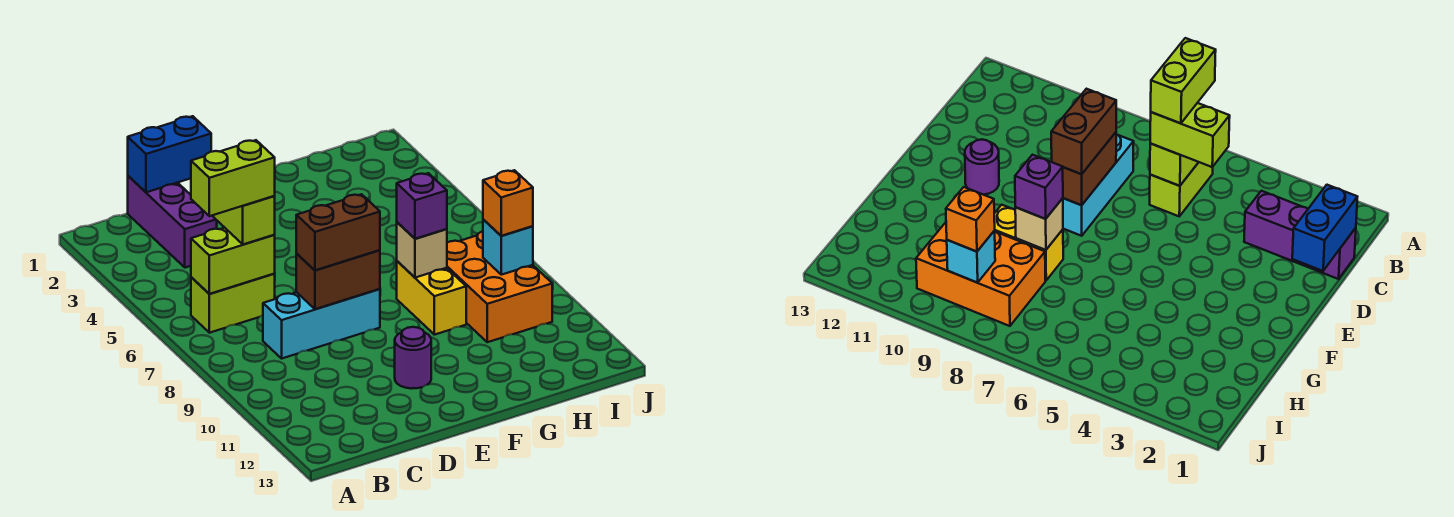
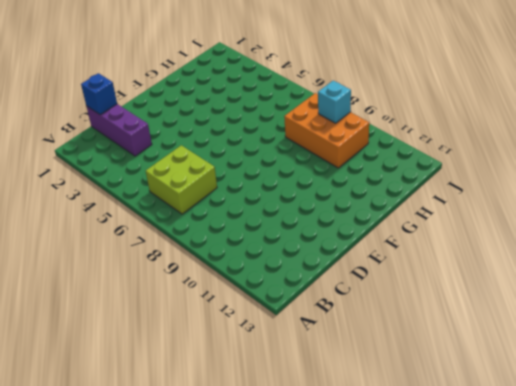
lime brick B6:C7 level 1 -> lime brick B6:C6 level 1
blue brick C1 level 2 -> blue brick C1:D1 level 2
none -> cyan brick C8:E8 level 1
none -> purple round brick E11 level 1
none -> yellow brick G8:G9 level 1

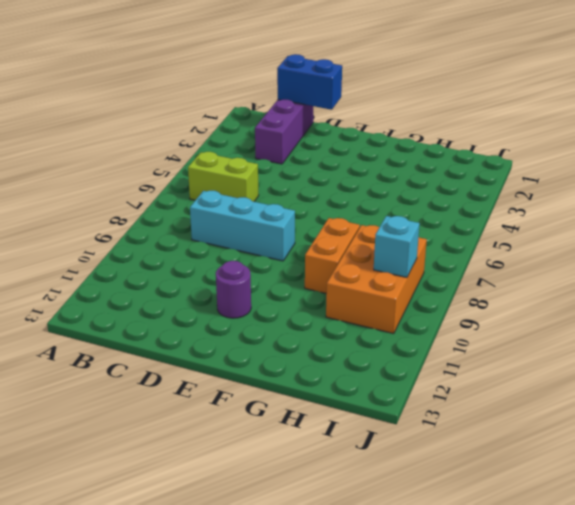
orange brick G8:G9 level 1 -> yellow brick G8:G9 level 1
none -> lime brick B6:C6 level 2
none -> brown brick D8:E8 level 2
none -> tan brick G8 level 2

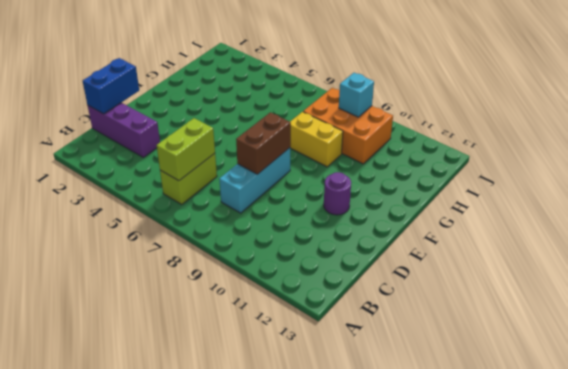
none -> tan brick G8 level 2
none -> lime brick C5:C6 level 3
none -> brown brick D8:E8 level 3

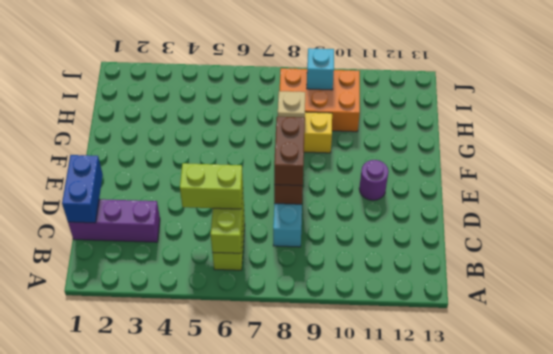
none -> purple brick G8 level 3
none -> orange brick I9 level 3
none -> lime brick B6:C6 level 4

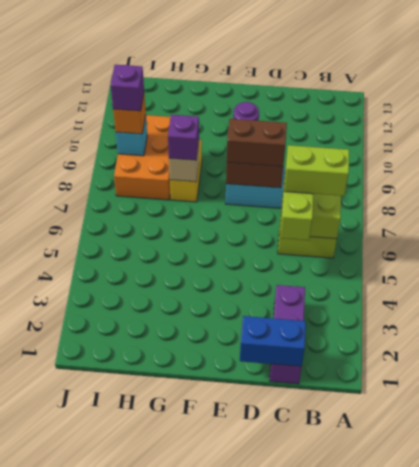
purple brick I9 level 4 -> none

